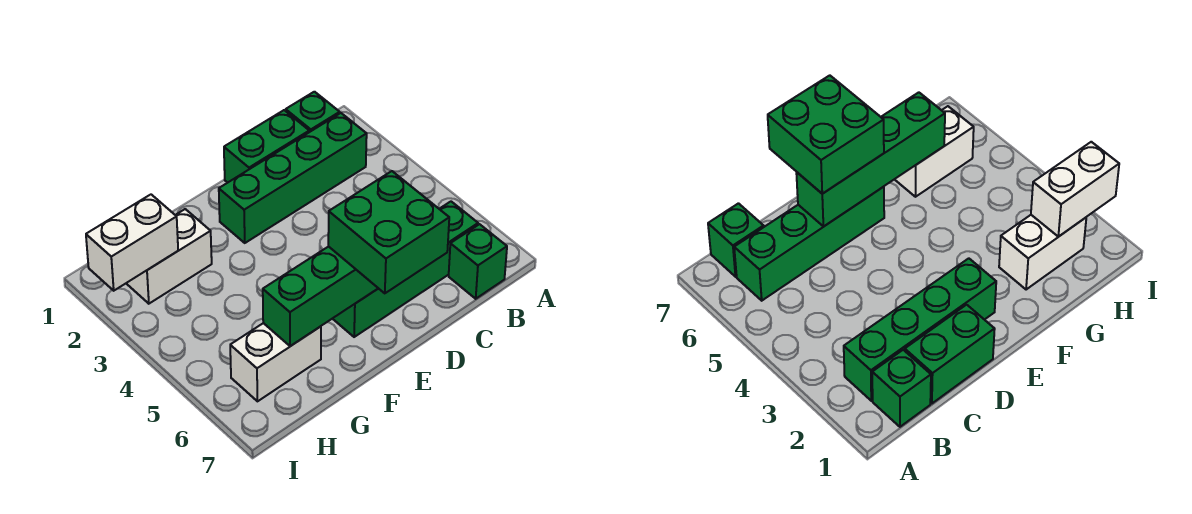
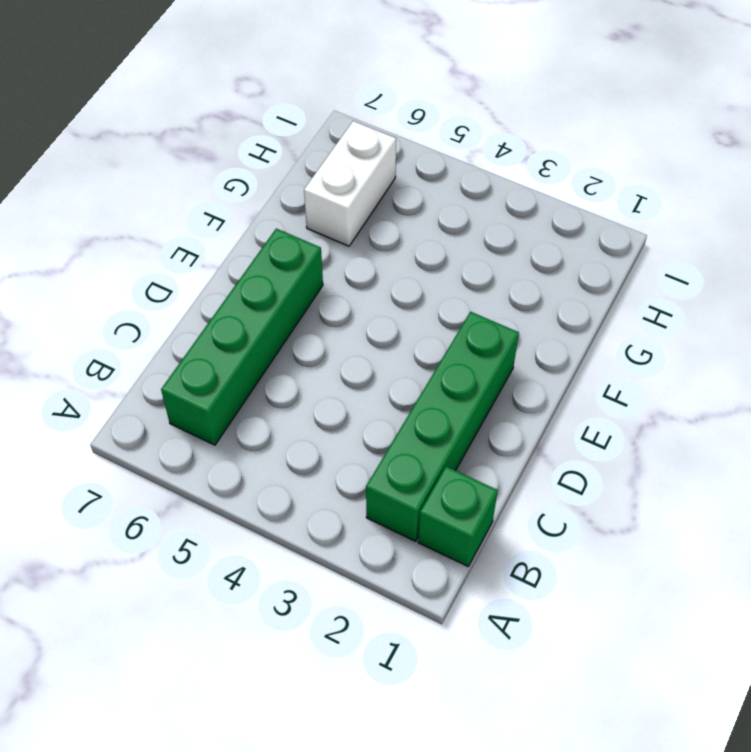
none -> green brick B7 level 1
none -> green brick C1:D1 level 1

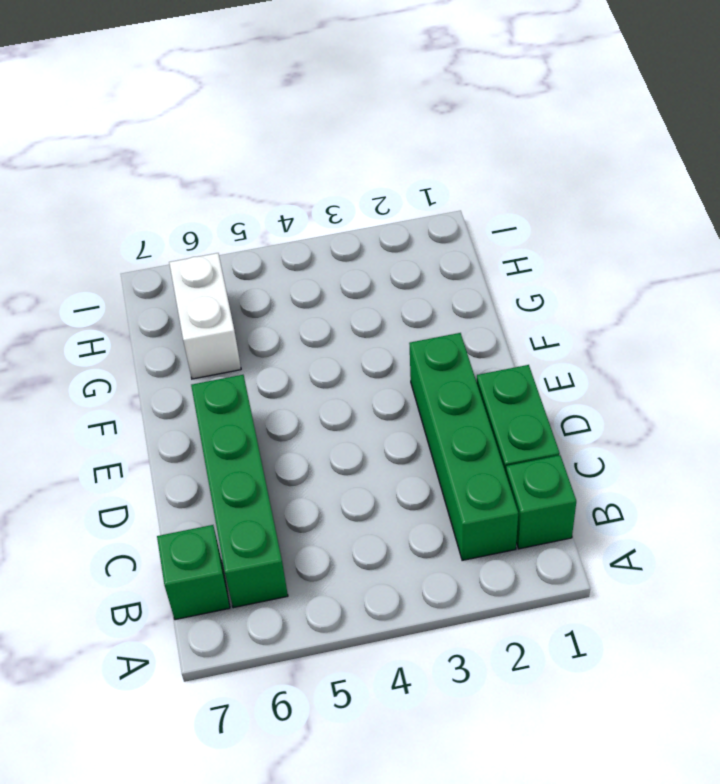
none -> white brick G2:H2 level 1
none -> green brick D6:G6 level 2

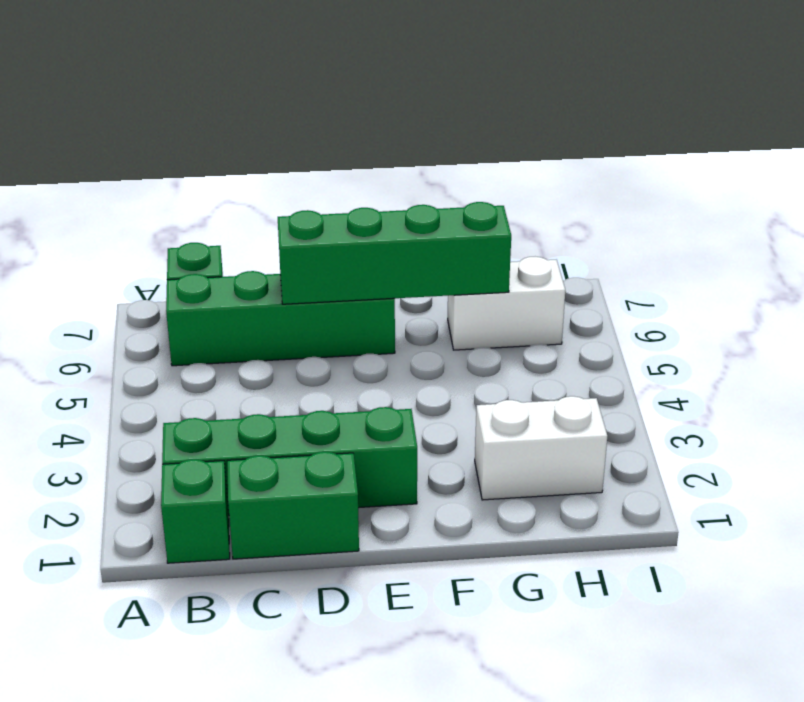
none -> white brick H2:I2 level 2
none -> green brick D6:E7 level 3

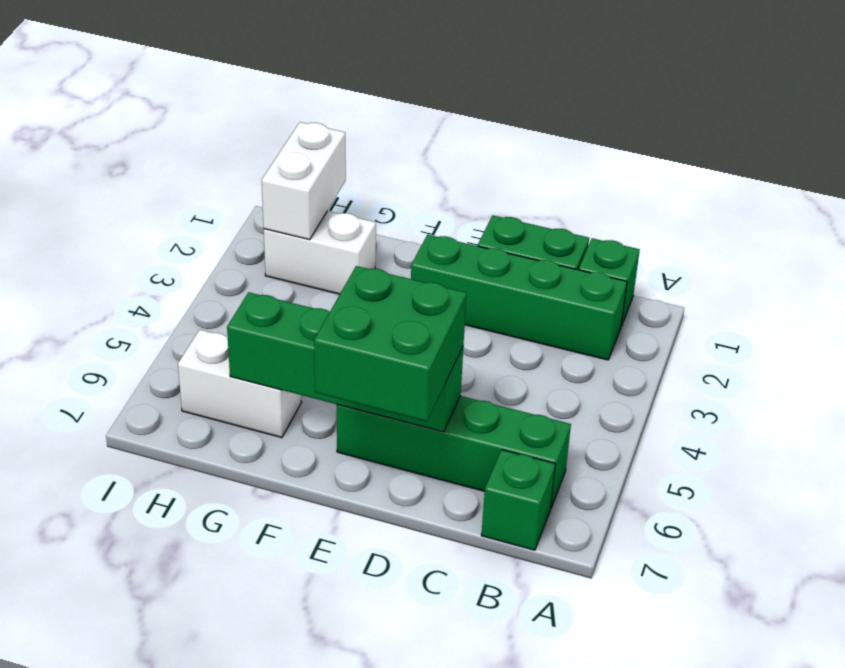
white brick H1:H2 level 2 -> white brick H2:I2 level 2

